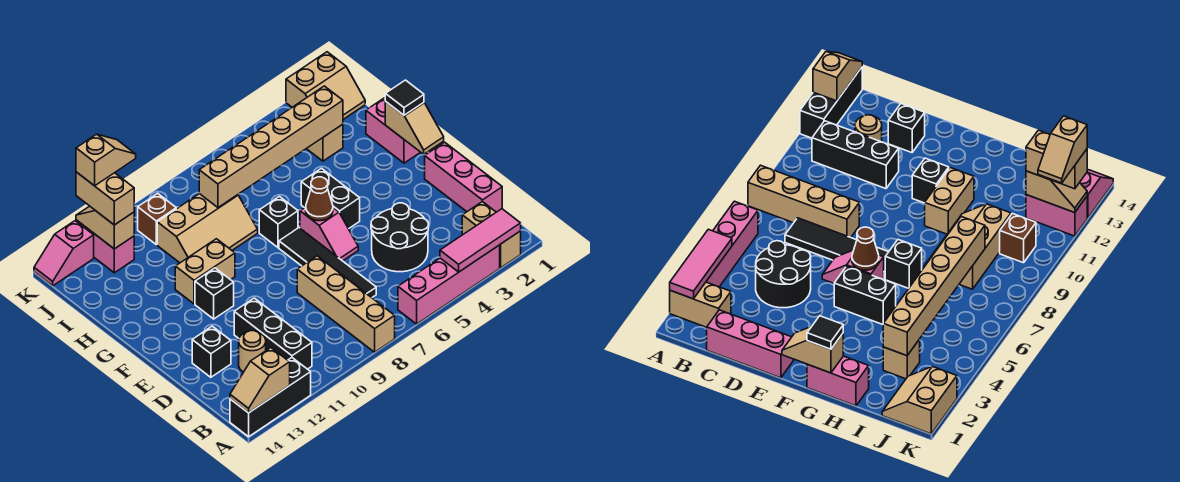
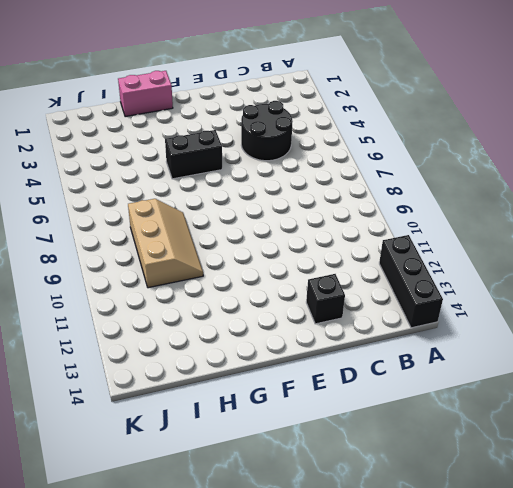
none -> tan brick A2:B2 level 1
none -> pink brick A3:A6 level 1
none -> tan brick A8:D8 level 1
none -> black brick B11:D11 level 1

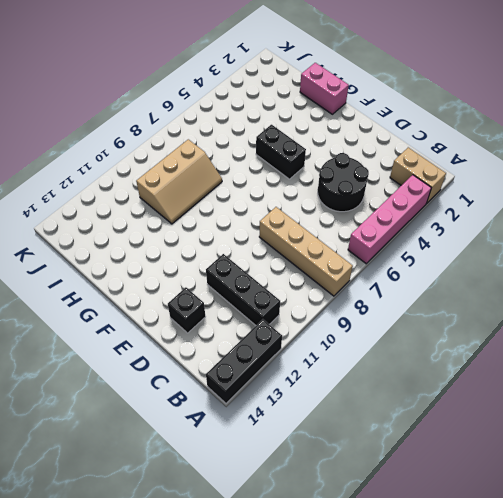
none -> pink brick C1:E1 level 1
none -> black tile C7:F7 level 1
none -> tan round brick C12 level 1
none -> pink slope E6:F6 level 1 top F

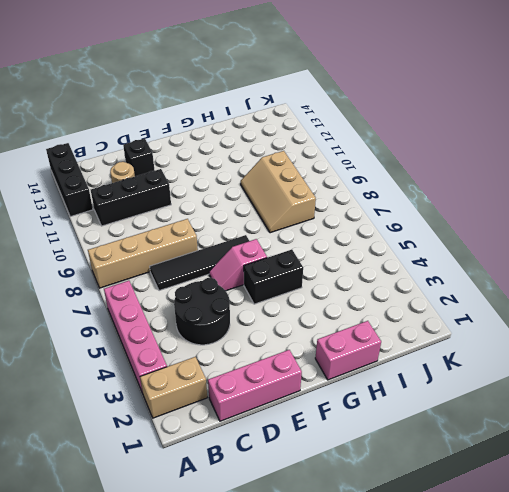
none -> black brick F11 level 1
none -> black brick G7 level 1
none -> tan brick G10:G11 level 1
none -> tan brick I3 level 1

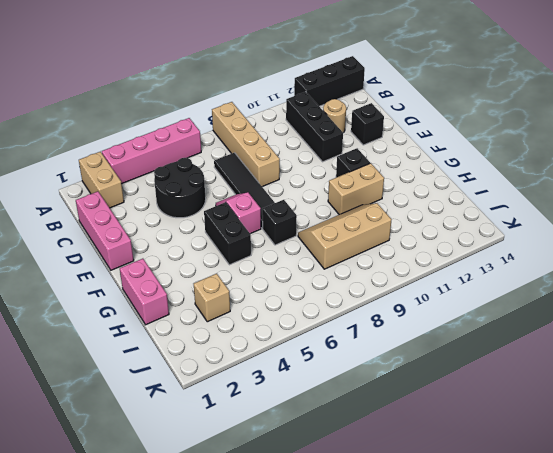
none -> tan slope J1:K2 level 1 top K
none -> brown brick J10 level 1
none -> pink brick J12:K12 level 1
none -> pink slope K13:K14 level 1 top 13

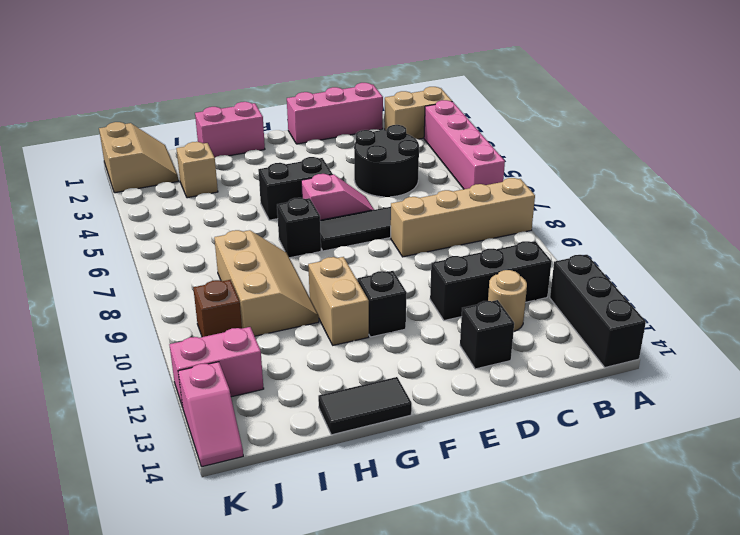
black tile G14:H14 level 1 -> none
none -> pink tile A2:A4 level 2
none -> tan slope A13:A14 level 2 top 13
none -> tan slope F1:G1 level 2 top G
none -> brown cone F6 level 2

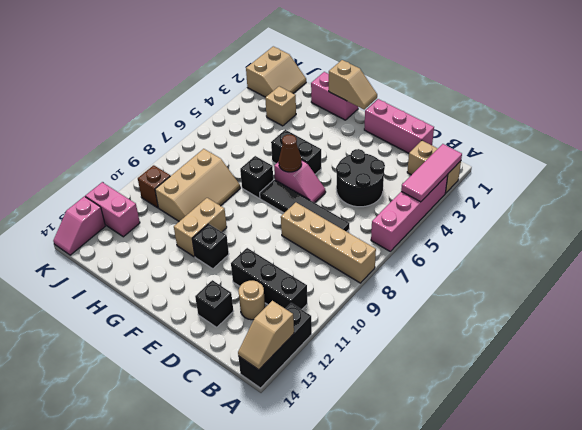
none -> tan brick I3:I8 level 2
none -> tan slope J12:K12 level 2 top J
none -> black tile G1 level 3
none -> tan brick J12:K12 level 3

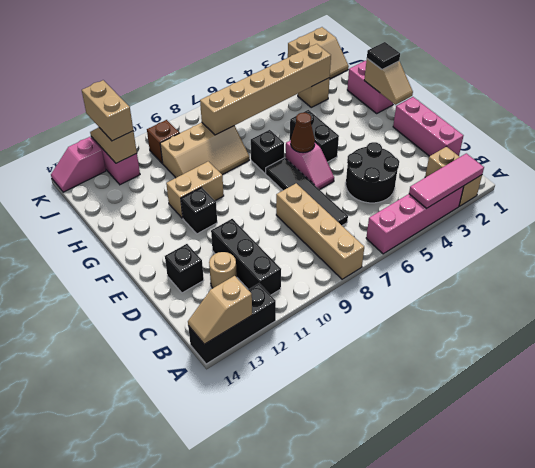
none -> tan slope K11:K12 level 4 top 12

